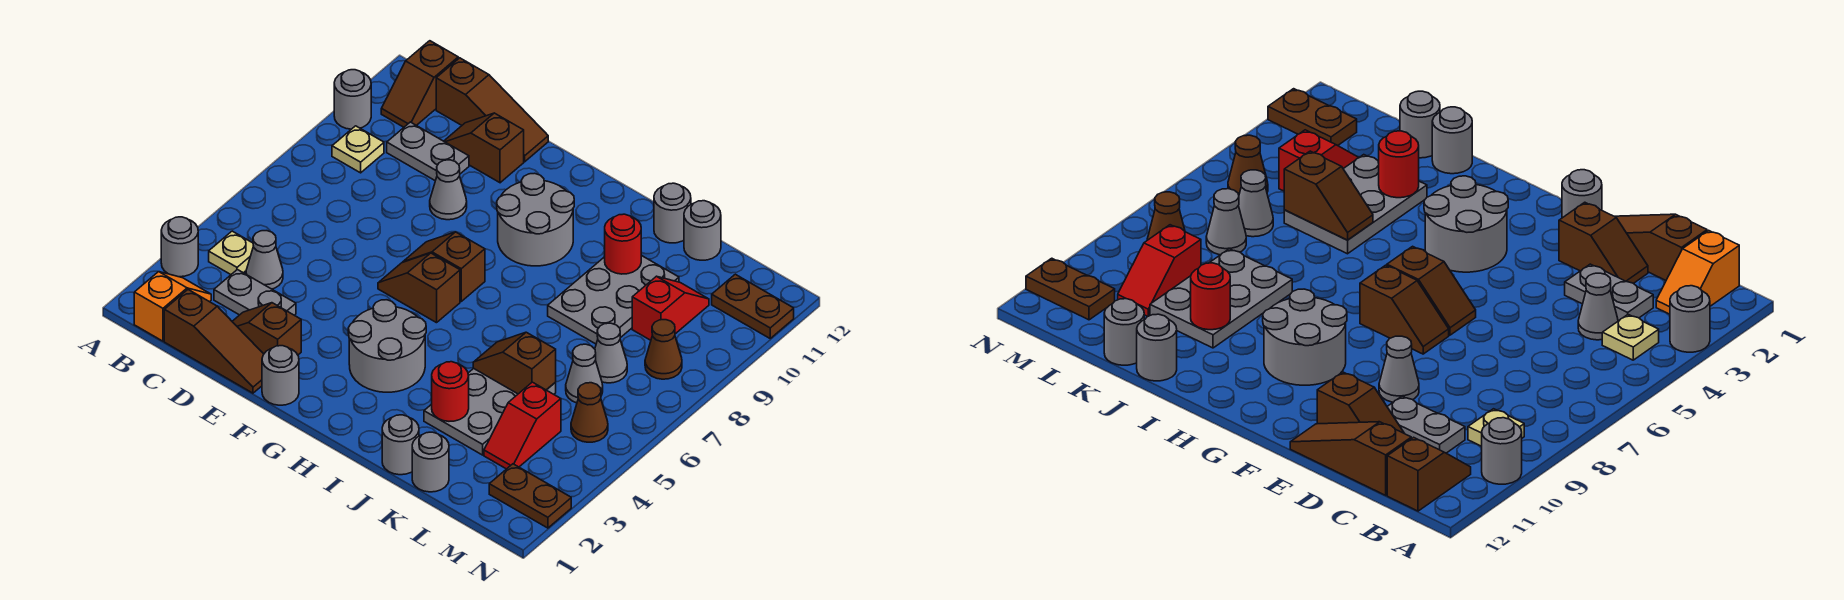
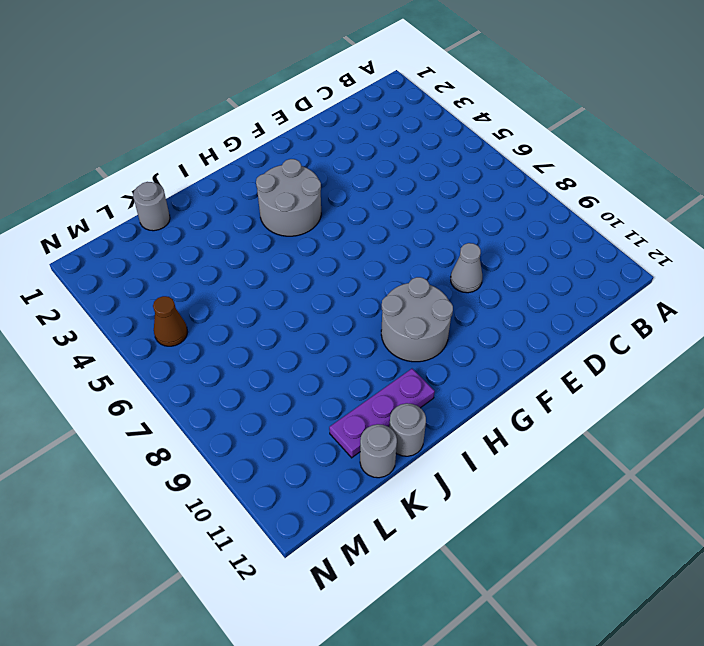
purple plate I11:K11 level 1 -> none
none -> grey round brick A3 level 1
none -> grey round brick A10 level 1
none -> orange slope B1:B2 level 1 top 1
none -> tan plate B4 level 1

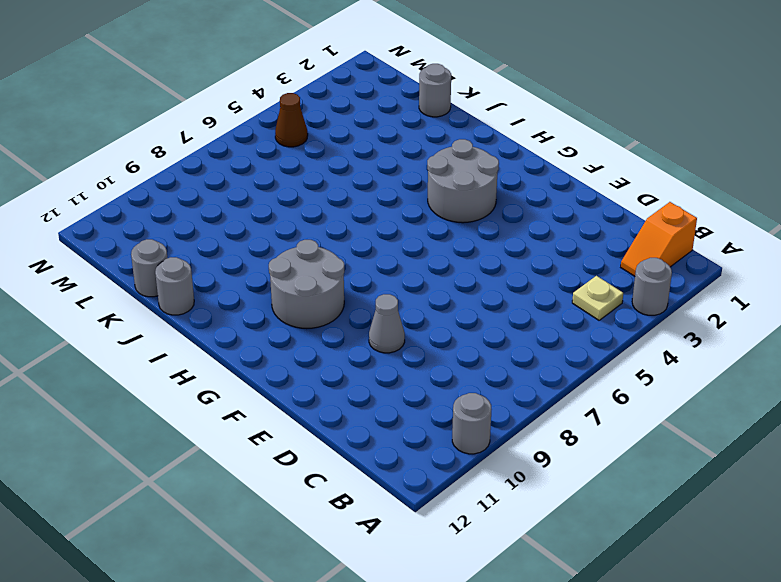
none -> tan plate B9 level 1
none -> brown slope B11:B12 level 1 top 12
none -> brown slope C1:E1 level 1 top C
none -> grey plate C3:D3 level 1

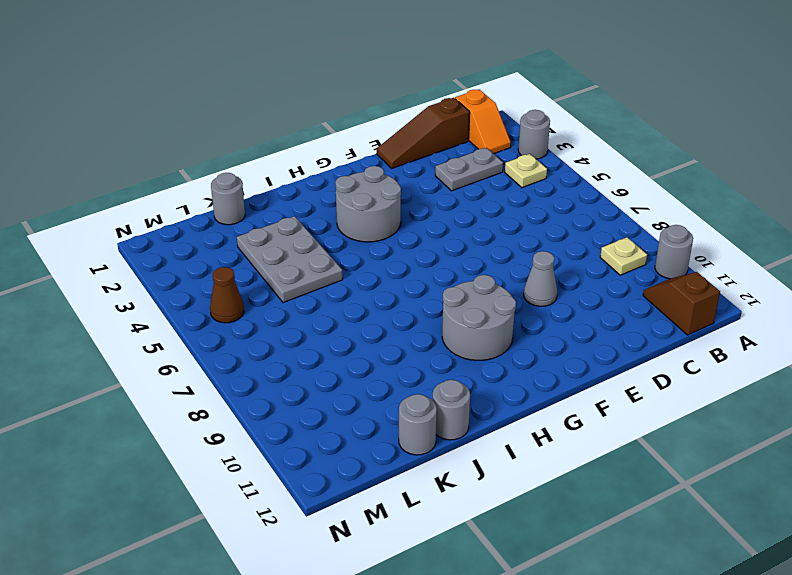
none -> grey cone C4 level 1
none -> grey plate C10:D10 level 1
none -> brown slope C12:E12 level 1 top C
none -> brown slope D2:E2 level 1 top E

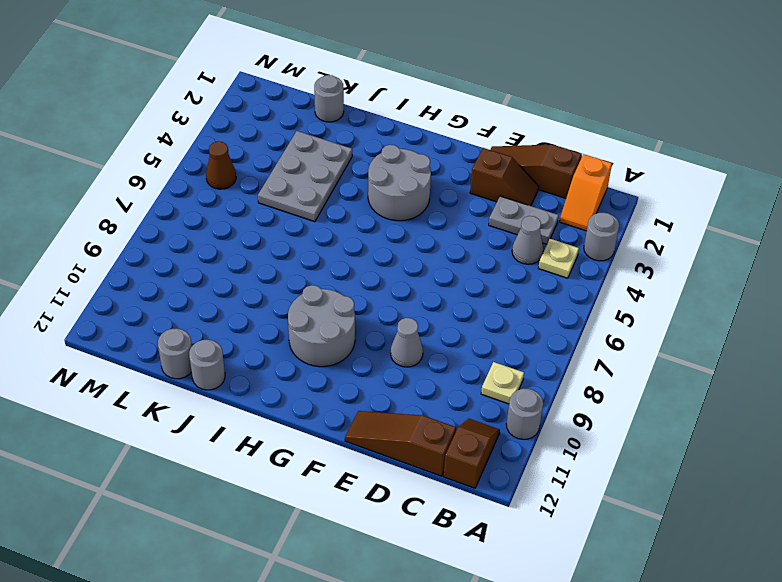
none -> grey plate C10:D10 level 1
none -> brown slope D11:E11 level 1 top E
none -> grey round brick F1 level 1
none -> brown slope F6:G6 level 1 top G

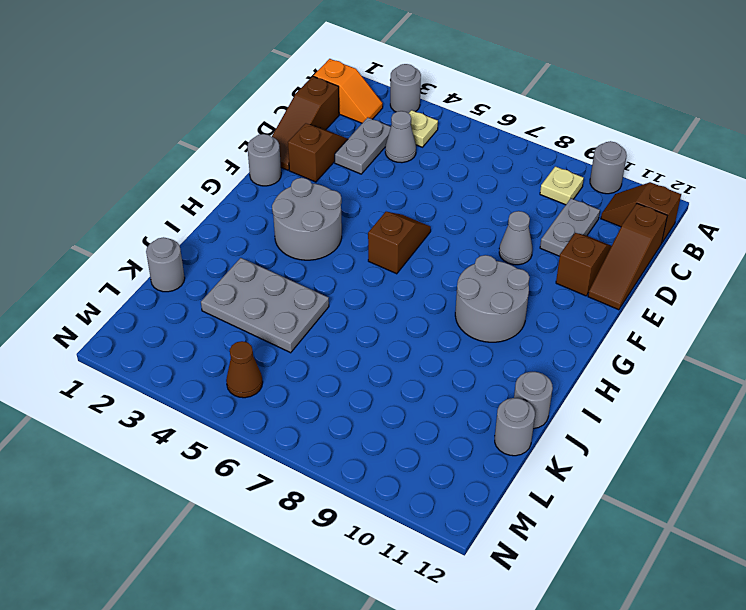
none -> brown slope F7:G7 level 1 top G
none -> grey round brick J1 level 1
none -> grey plate J8:K10 level 1
none -> red slope L3:L4 level 1 top 4

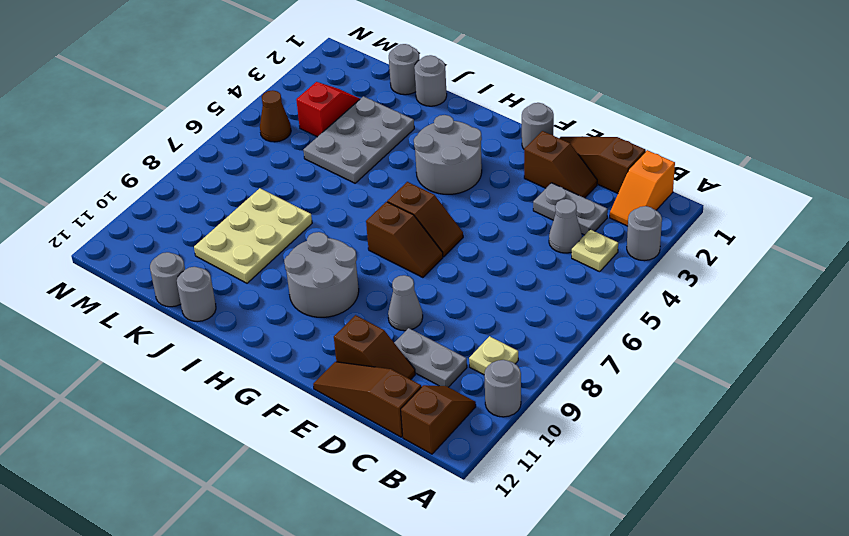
tan plate J8:K10 level 1 -> grey plate J8:K10 level 1
none -> grey cone L6 level 1
none -> grey cone L7 level 1
none -> red slope L9:L10 level 1 top 9
none -> brown plate M2:N2 level 1

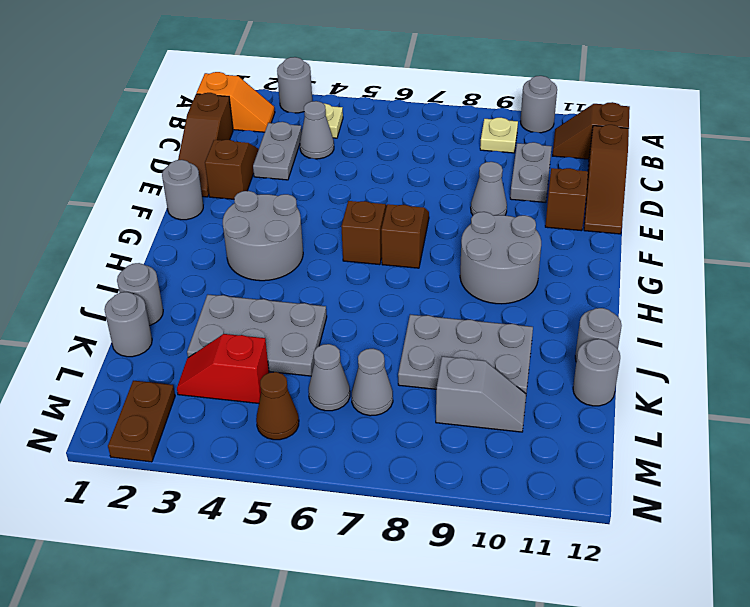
grey slope L9:L10 level 1 top 9 -> red slope L9:L10 level 1 top 9
none -> brown cone M8 level 1
none -> brown plate M11:N11 level 1
none -> red round brick J3 level 2
none -> brown slope J5:K5 level 2 top K

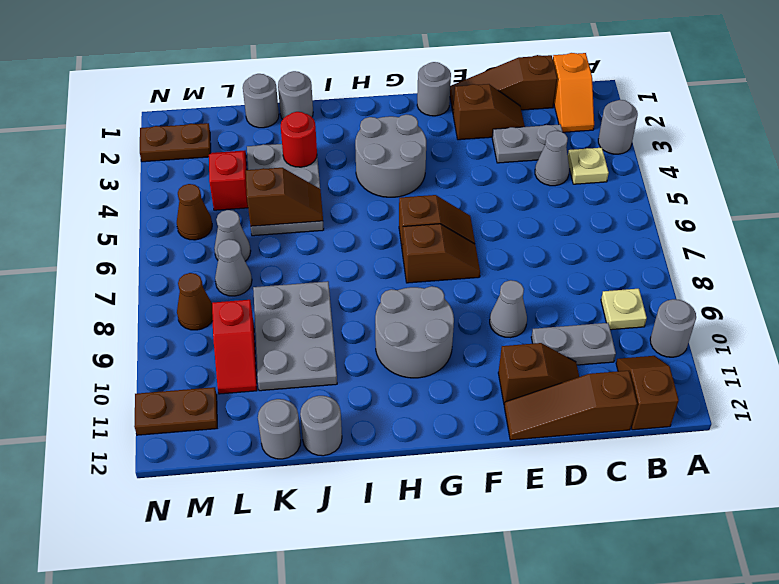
none -> red round brick J10 level 2

